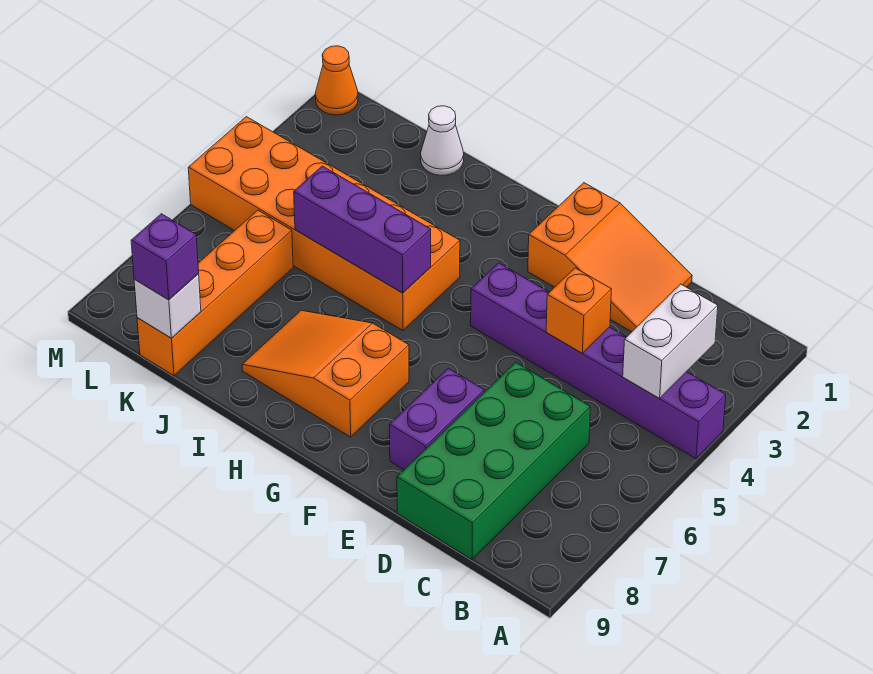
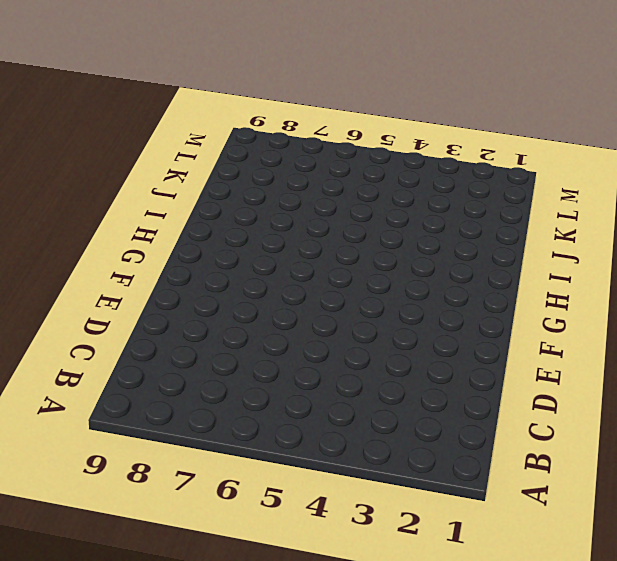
none -> purple brick A4:F4 level 1
none -> green brick C6:D9 level 1
none -> orange slope D1:F2 level 1 top F

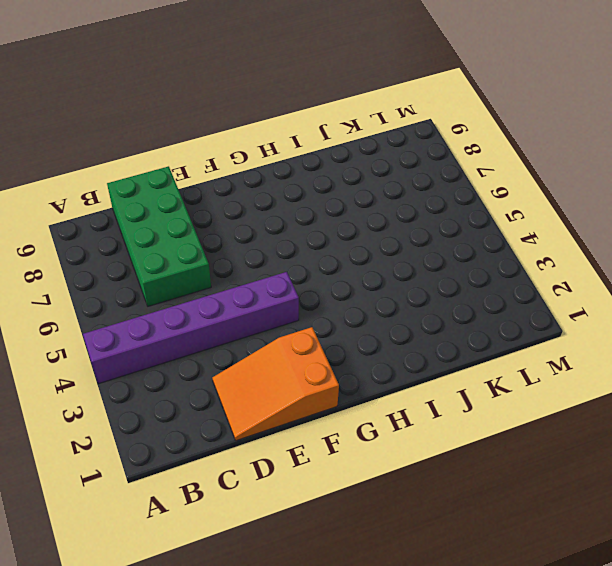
none -> purple brick E7:E8 level 1
none -> orange slope G7:I8 level 1 top G
none -> orange brick H4:M5 level 1

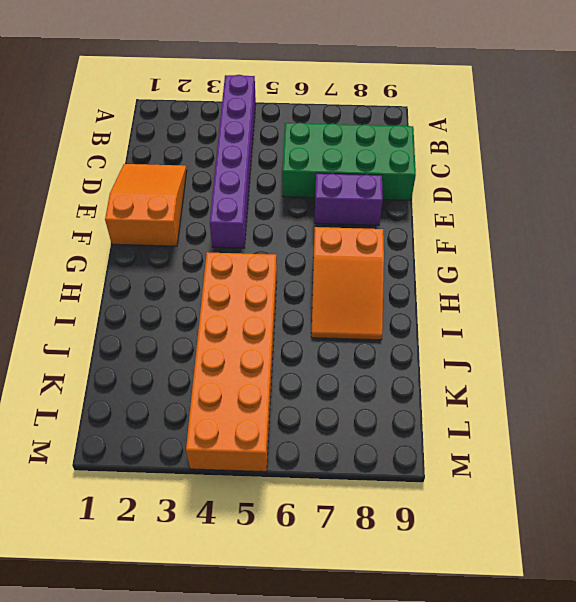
none -> white cone J1 level 1
none -> orange brick K6:K9 level 1
none -> orange cone M1 level 1

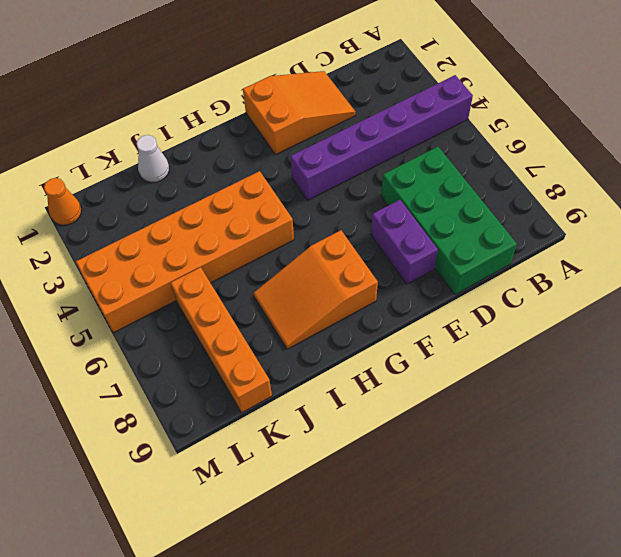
none -> white brick B3:B4 level 2
none -> orange brick D4 level 2
none -> purple brick H5:J5 level 2

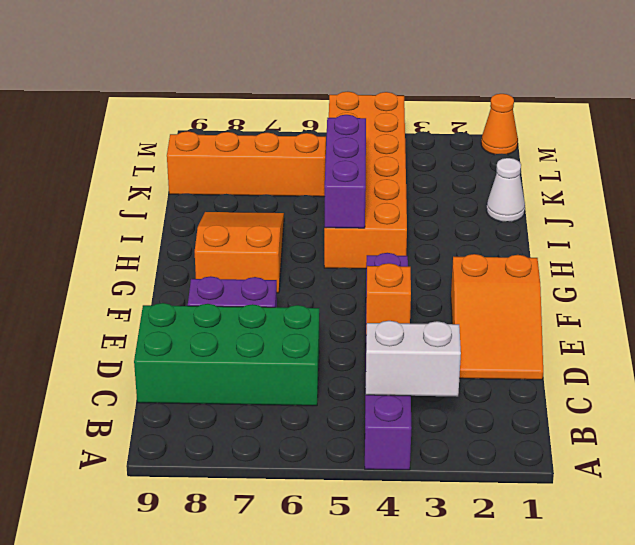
none -> white brick K9 level 2
none -> purple brick K9 level 3

